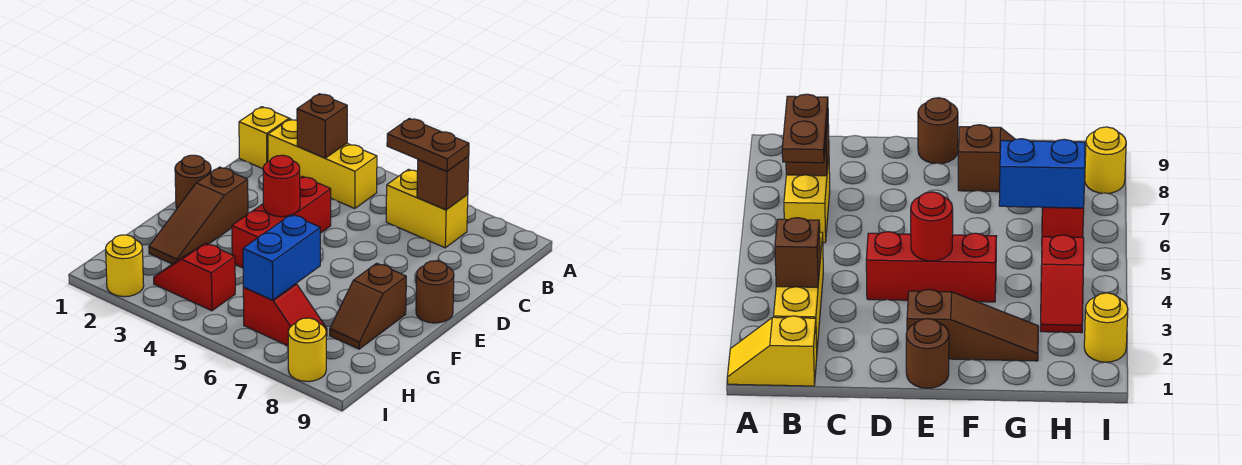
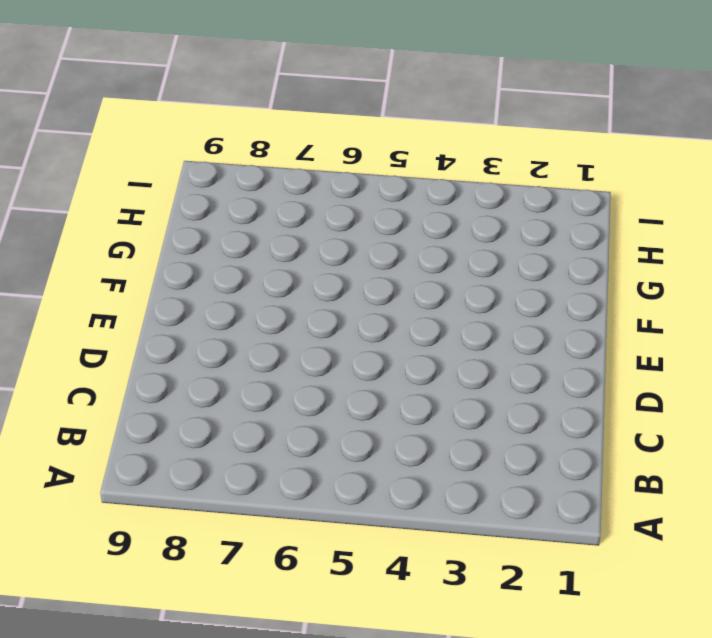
none -> yellow slope A1:B1 level 1 top B
none -> yellow brick B2:B4 level 1
none -> yellow brick B6:B7 level 1

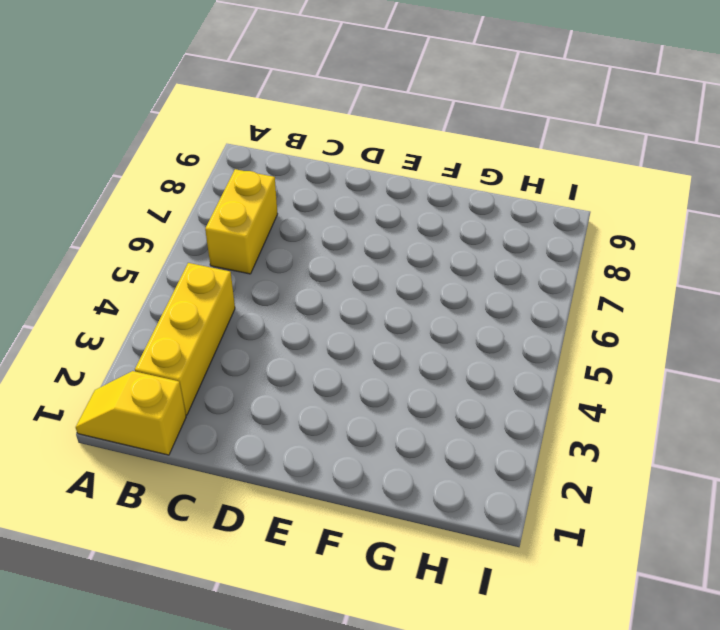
none -> red brick D4:F4 level 1
none -> brown round brick E1 level 1
none -> brown slope E2:G2 level 1 top E

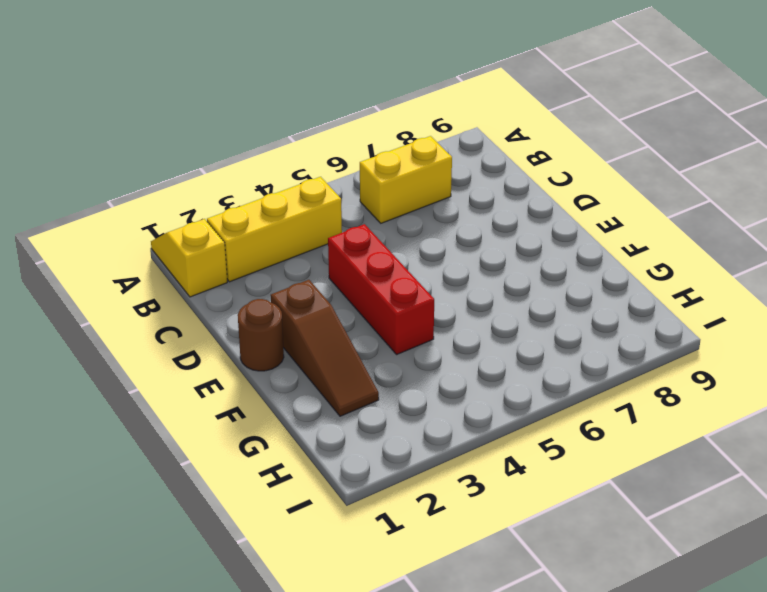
none -> brown round brick E9 level 1
none -> brown slope F8:G8 level 1 top F
none -> red slope H3:H4 level 1 top 4

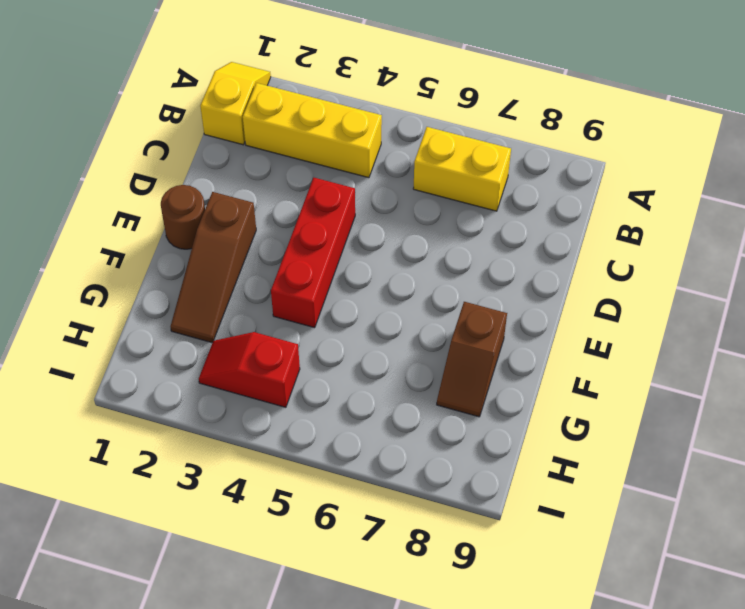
none -> brown round brick E9 level 1
none -> red slope H6:H7 level 1 top 6
none -> yellow round brick I2 level 1

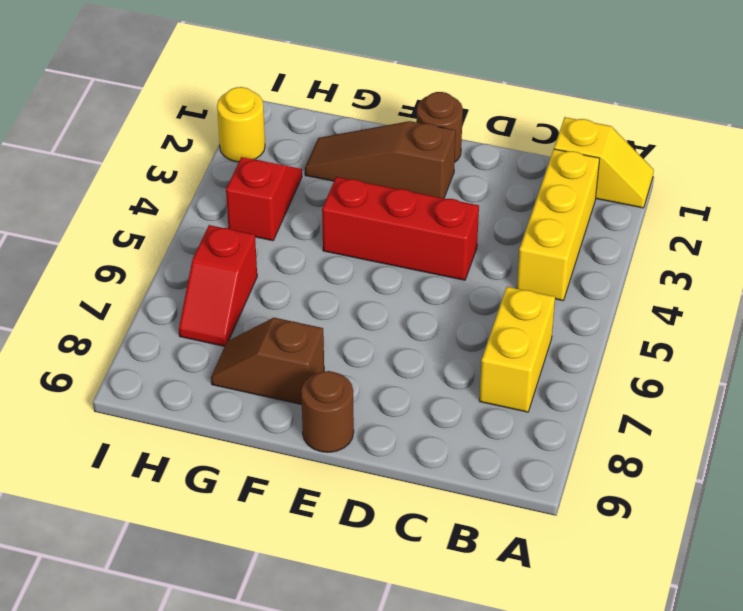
none -> yellow round brick I8 level 1
none -> brown brick B3 level 2
none -> brown brick B7 level 2

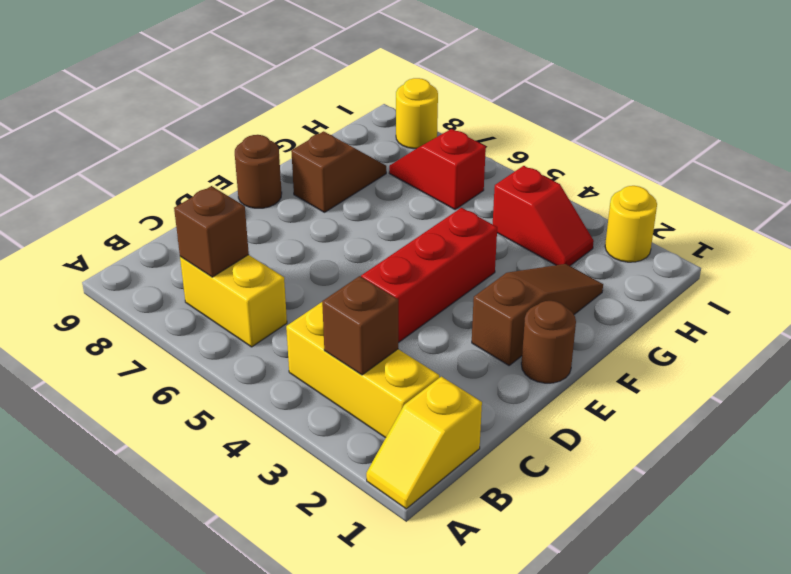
none -> red round brick E4 level 2
none -> blue brick G6:H6 level 2
none -> brown plate B6:B7 level 3

